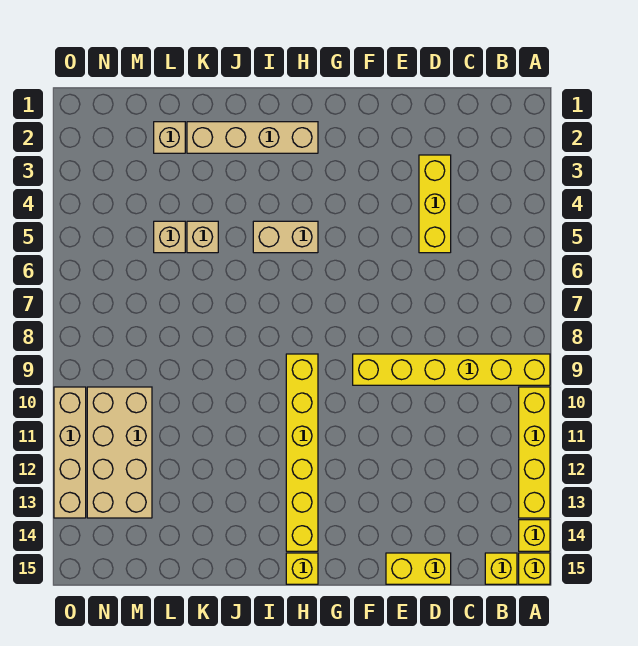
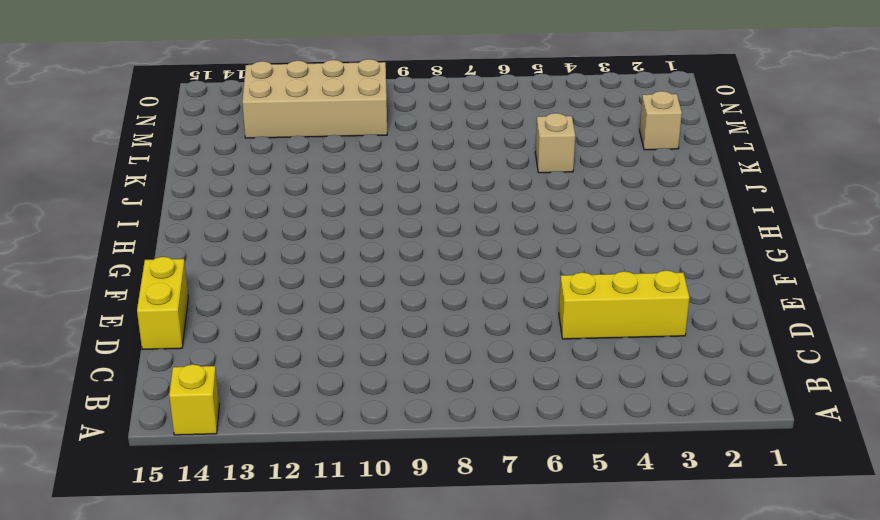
none -> yellow brick A9:F9 level 1
none -> yellow brick A10:A13 level 1
none -> yellow brick A15 level 1

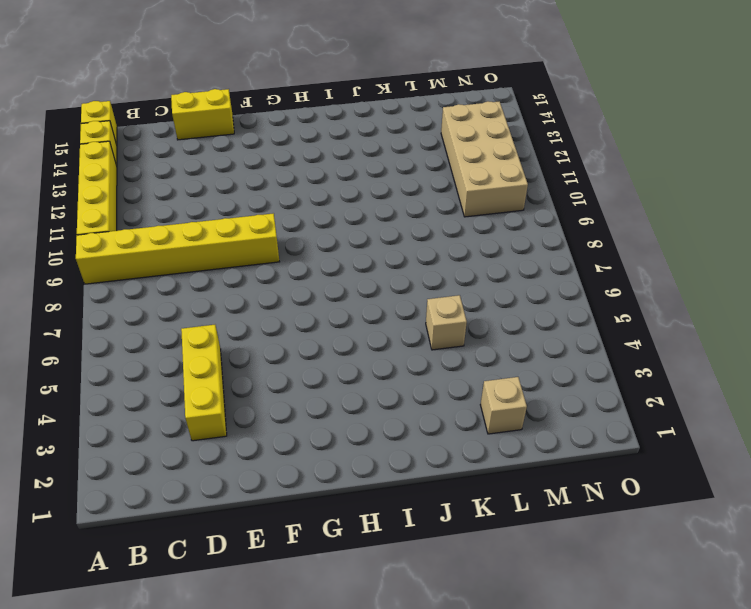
none -> yellow brick B15 level 1
none -> tan brick H2:K2 level 1
none -> tan brick H5:I5 level 1

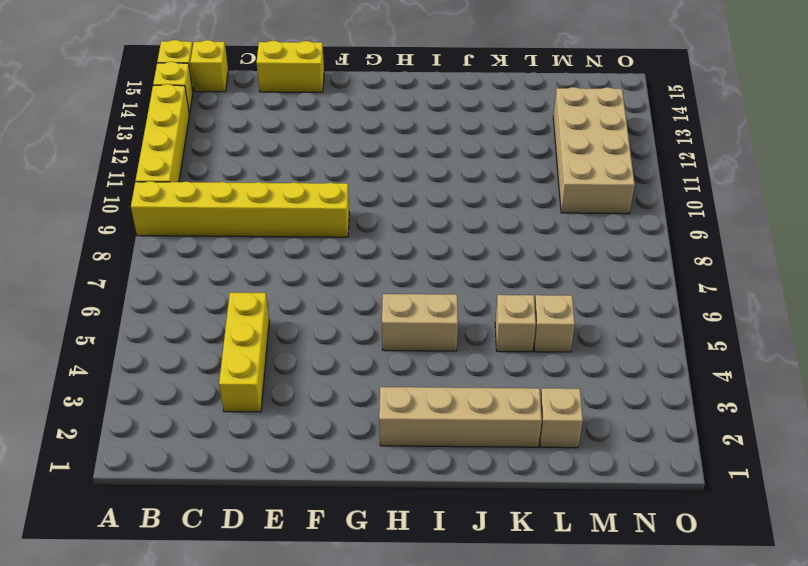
none -> yellow brick H9:H14 level 1
none -> yellow brick H15 level 1
none -> tan brick O10:O13 level 1

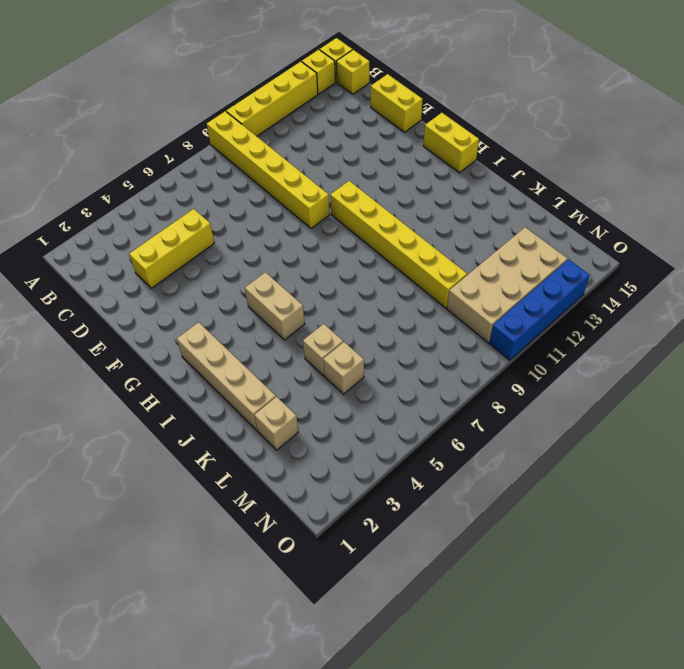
yellow brick G10:L10 level 1 -> yellow brick H9:H14 level 1
yellow brick G15:H15 level 1 -> yellow brick H15 level 1
blue brick O10:O13 level 1 -> tan brick O10:O13 level 1

